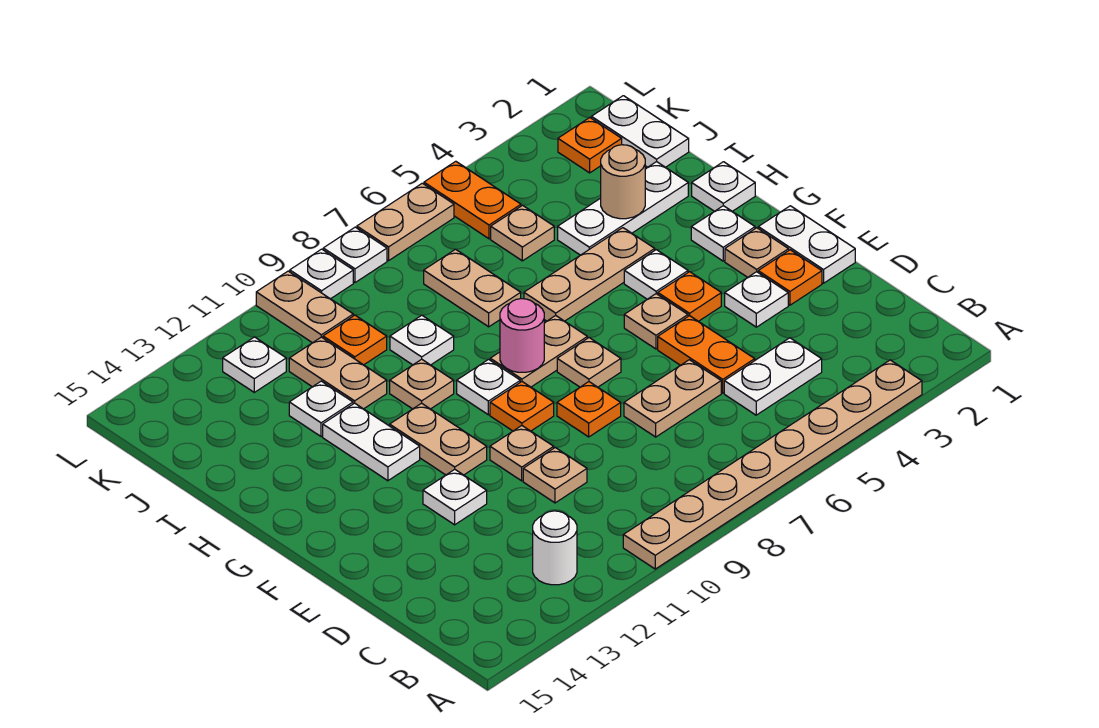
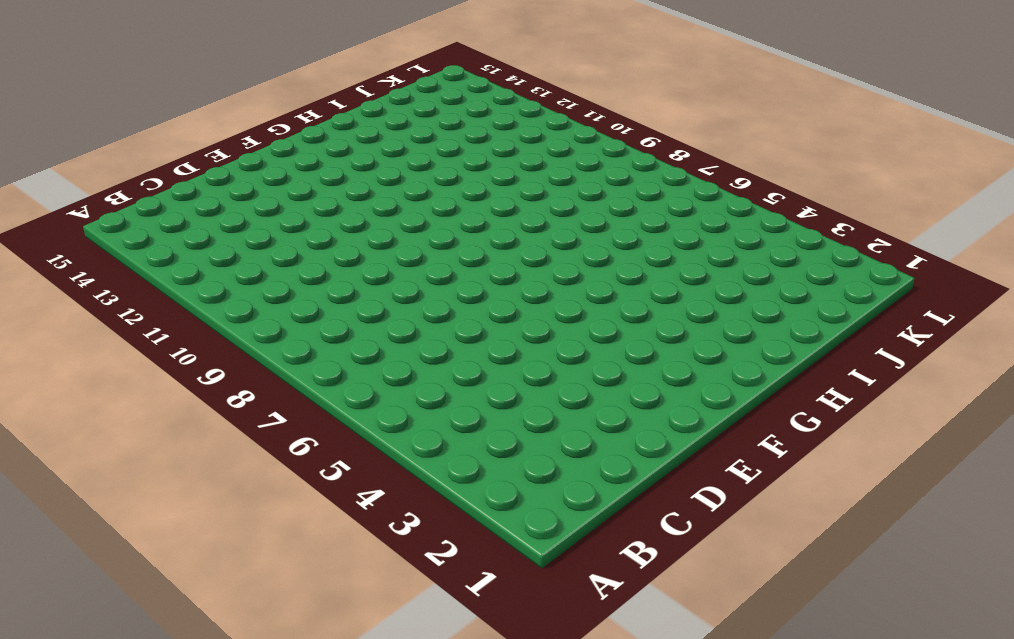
none -> tan plate A3:A10 level 1
none -> white round brick B12 level 1
none -> white plate C4:C5 level 1
none -> orange plate D5:E5 level 1

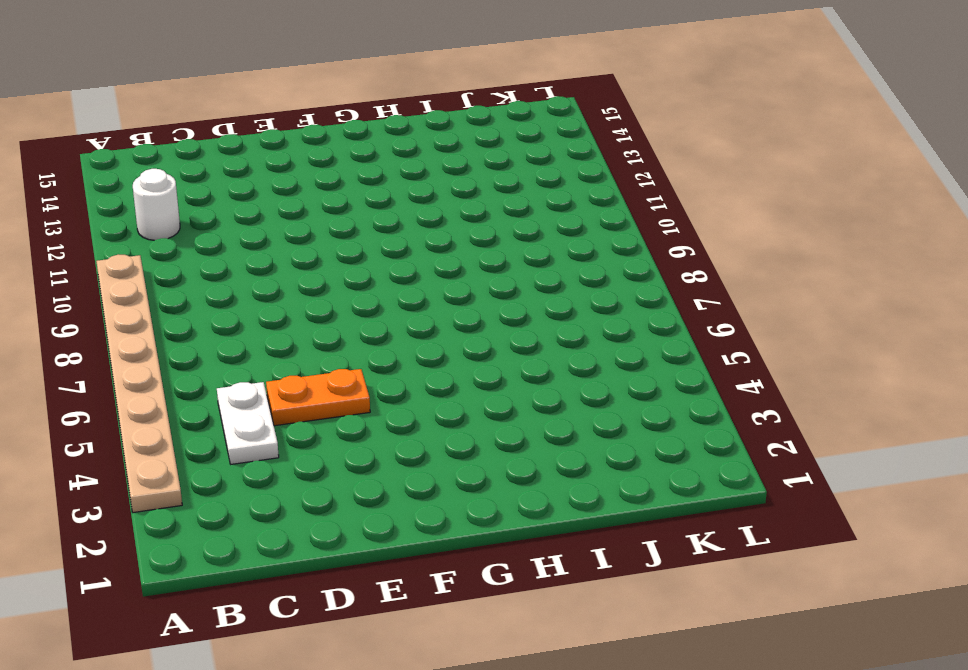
none -> tan plate D6:D7 level 1
none -> tan plate D10 level 1
none -> white plate E1:F1 level 1
none -> orange plate E2 level 1

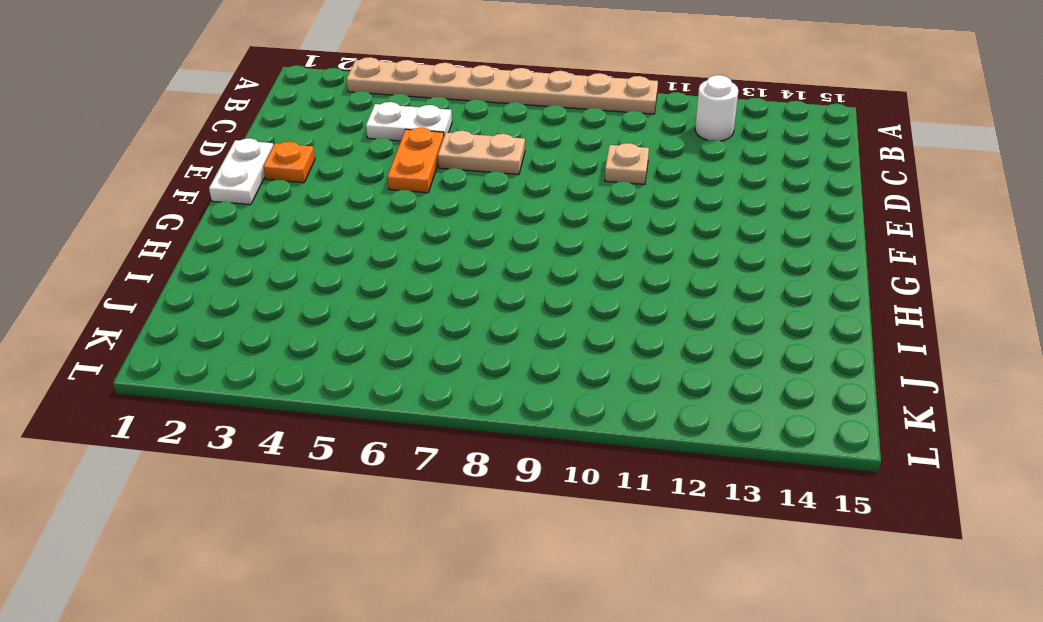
none -> white plate E3 level 1
none -> orange plate E8 level 1
none -> tan plate E10 level 1
none -> white plate E12 level 1

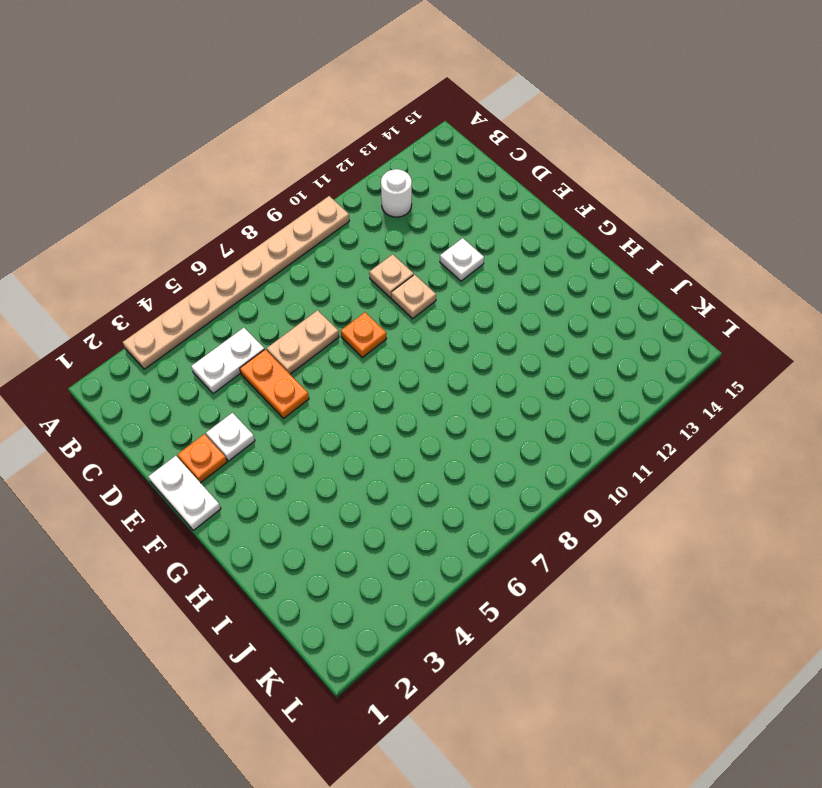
none -> tan plate F2 level 1
none -> orange plate F4 level 1
none -> tan plate F5 level 1
none -> tan plate F7 level 1

